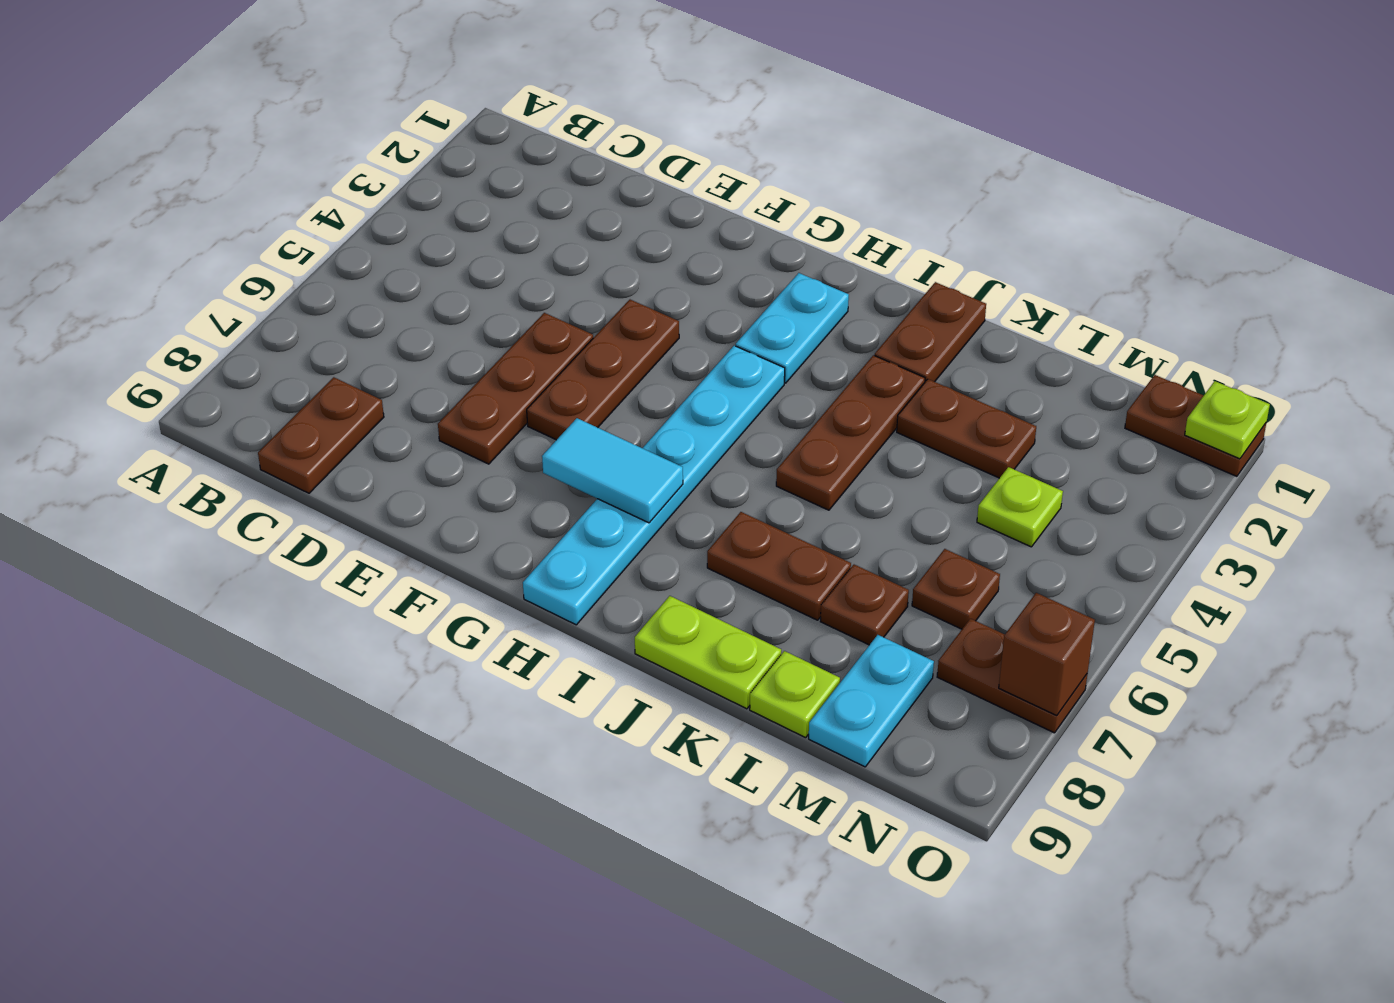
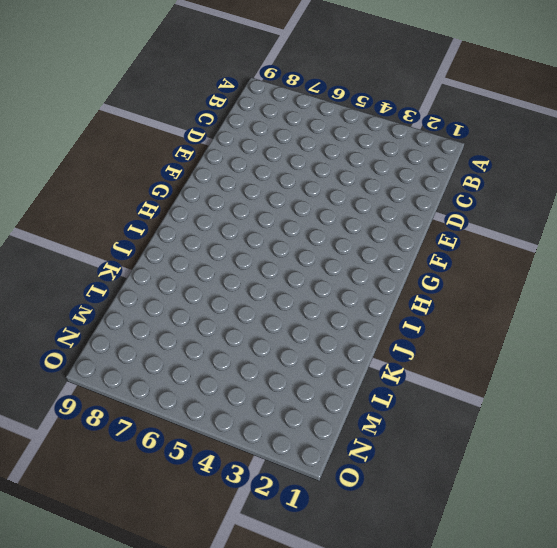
none -> brown plate C8:C9 level 1
none -> brown plate E5:E7 level 1
none -> brown plate F4:F6 level 1

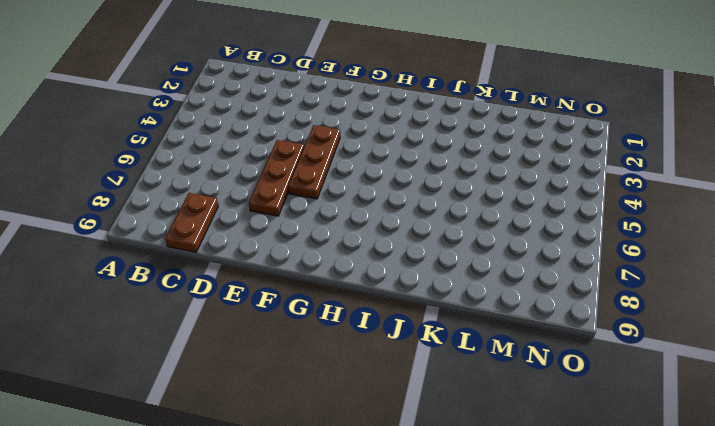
none -> cyan plate H2:H3 level 1
none -> cyan plate H4:H9 level 1
none -> brown plate J1:J2 level 1

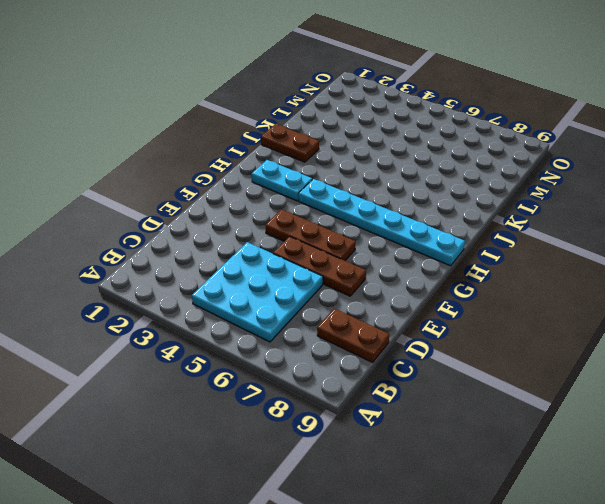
cyan plate B4:D6 level 1 -> none
none -> brown plate J3:J5 level 1
none -> brown plate J7:K7 level 1
none -> lime plate J9:K9 level 1

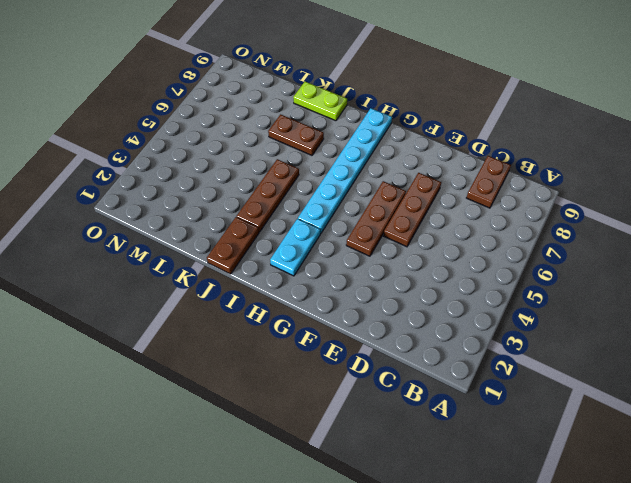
none -> brown plate K3:L3 level 1
none -> brown plate L7 level 1
none -> lime plate L9 level 1

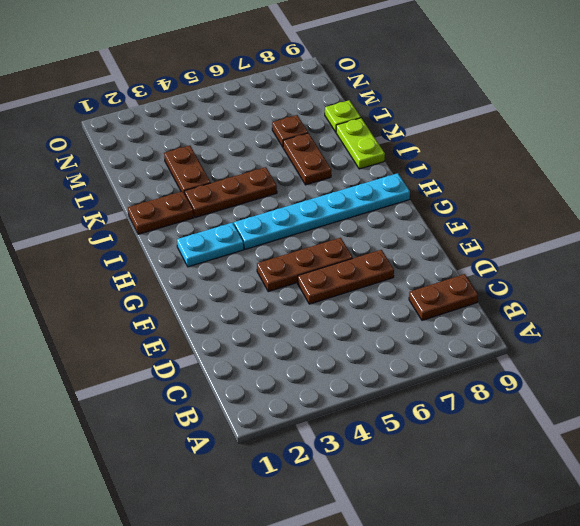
none -> lime plate M4 level 1
none -> brown plate M6 level 1
none -> cyan plate M8:M9 level 1

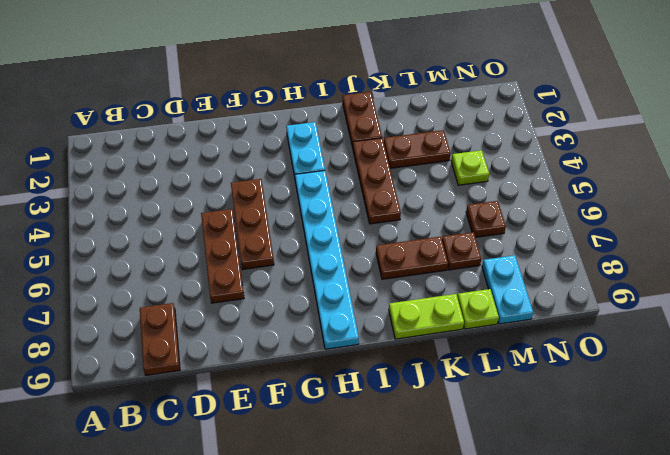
none -> brown plate N1:O1 level 1
none -> brown plate N7:O7 level 1
none -> cyan tile G7:H7 level 2

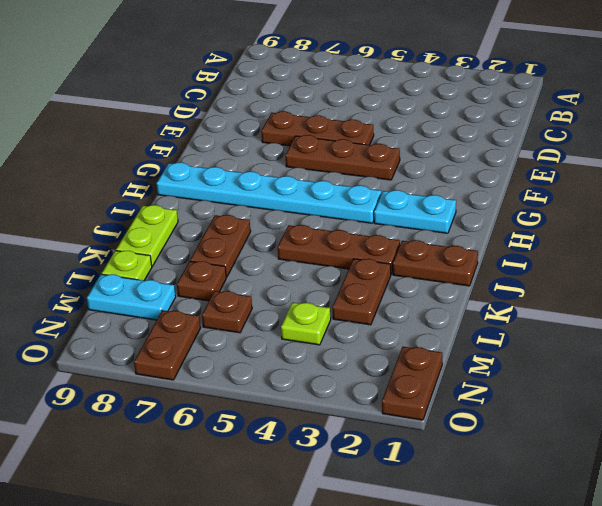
none -> brown plate C8:C9 level 1
none -> cyan tile G7:H7 level 2
none -> lime plate O1 level 2

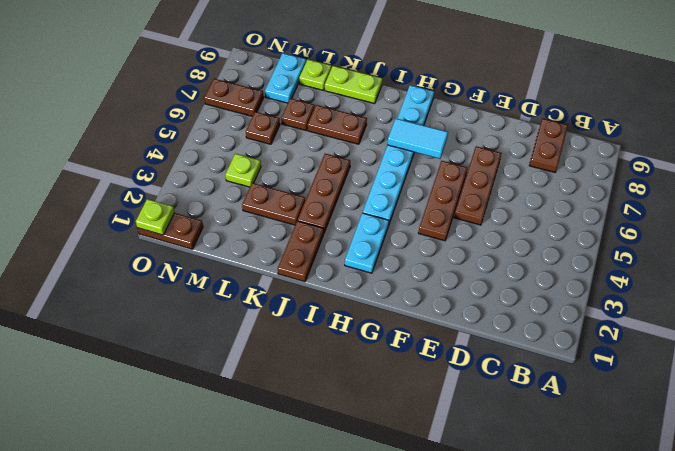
none -> brown brick O7 level 2

